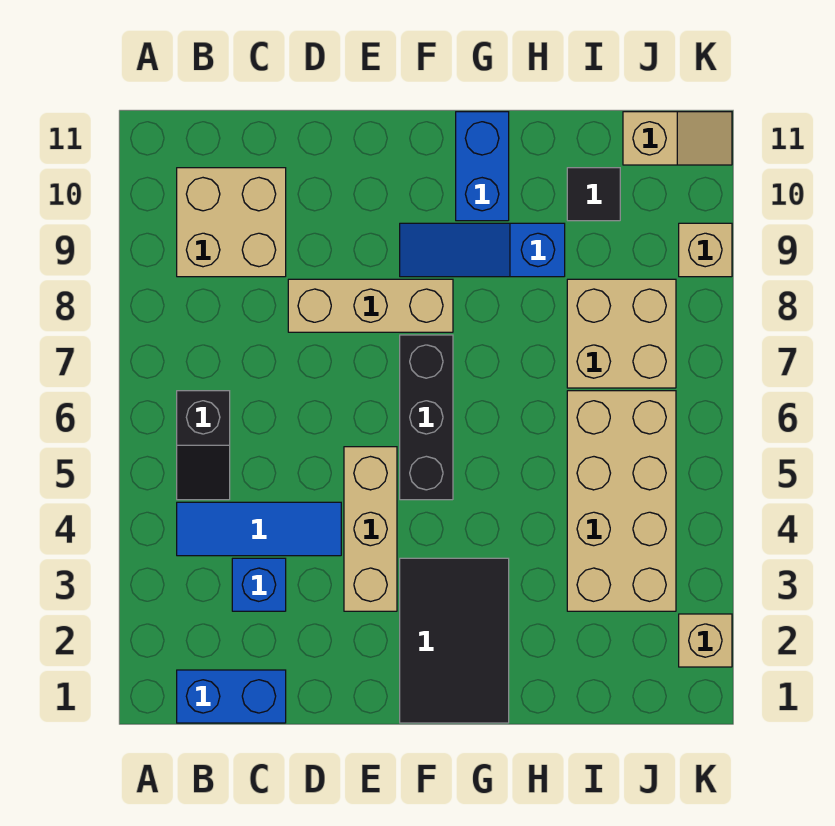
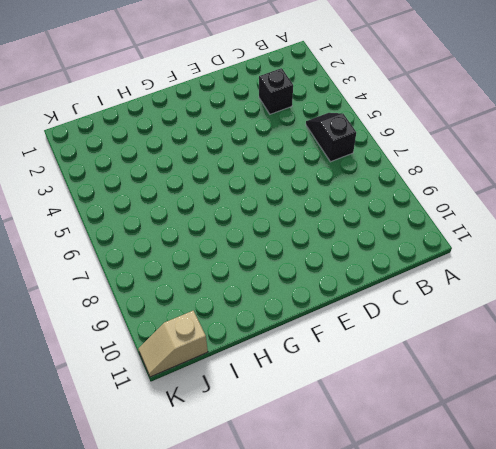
black brick C3 level 1 -> blue brick C3 level 1
none -> blue brick B1:C1 level 1
none -> blue tile B4:D4 level 1
none -> tan brick B9:C10 level 1

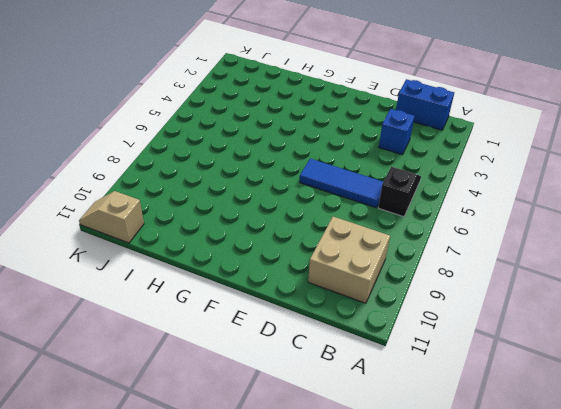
blue tile C6:E6 level 1 -> blue tile B4:D4 level 1
none -> tan brick D8:F8 level 1
none -> tan brick E3:E5 level 1
none -> black tile F1:G3 level 1

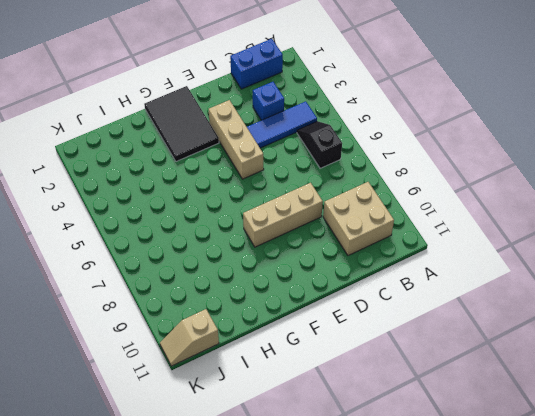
none -> black brick F5:F7 level 1
none -> blue slope F9:H9 level 1 top H
none -> blue brick G10:G11 level 1

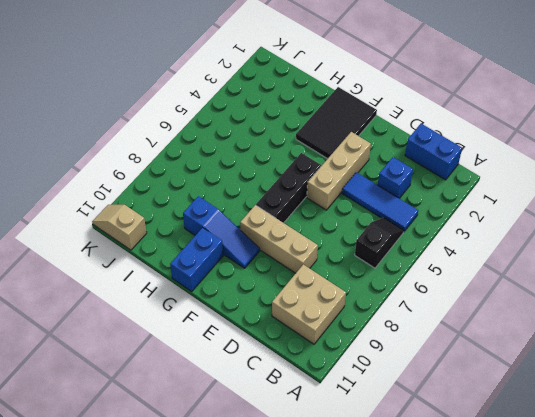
none -> tan brick I3:J6 level 1
none -> tan brick I7:J8 level 1
none -> black tile I10 level 1

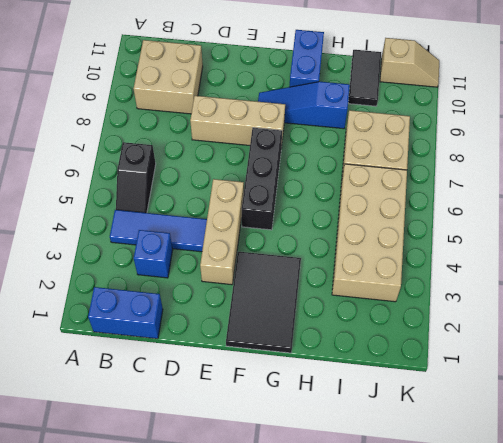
black tile I10:I11 level 1 -> black tile I10 level 1
none -> tan brick K2 level 1
none -> tan brick K9 level 1

